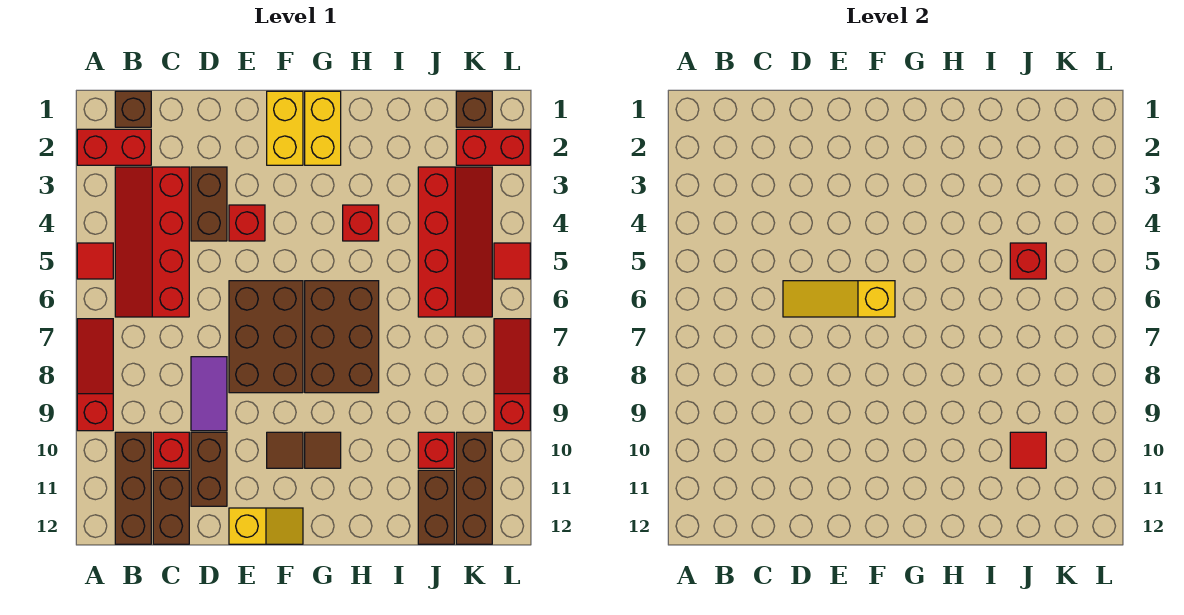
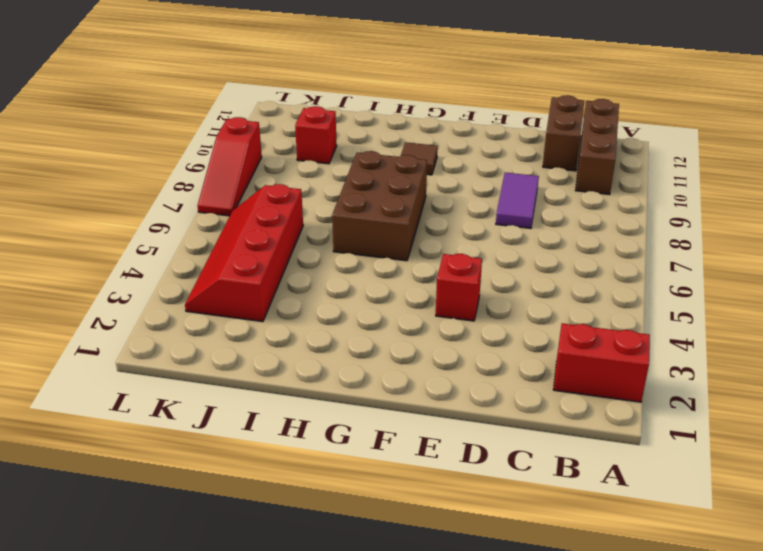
none -> red tile A5 level 1
none -> red slope A7:A9 level 1 top 9
none -> brown brick B1 level 1
none -> red slope B3:C6 level 1 top C

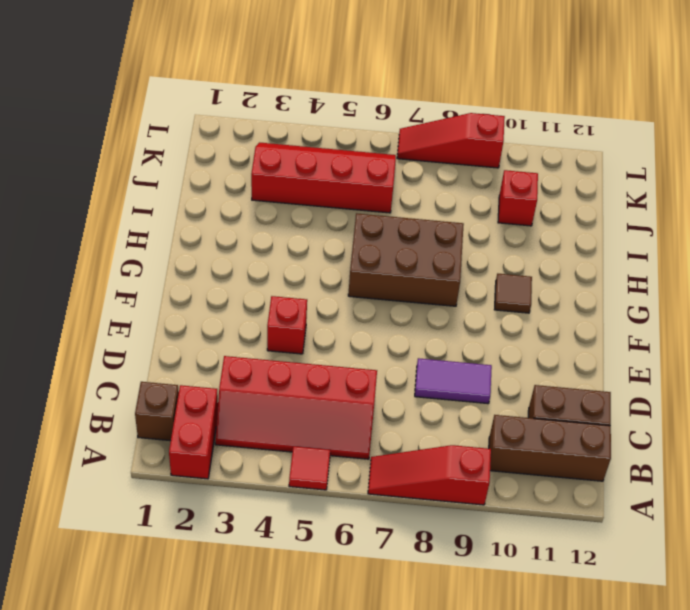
none -> red brick C10 level 1
none -> brown brick D3:D4 level 1
none -> brown brick D10:D11 level 1
none -> brown brick E6:F8 level 1

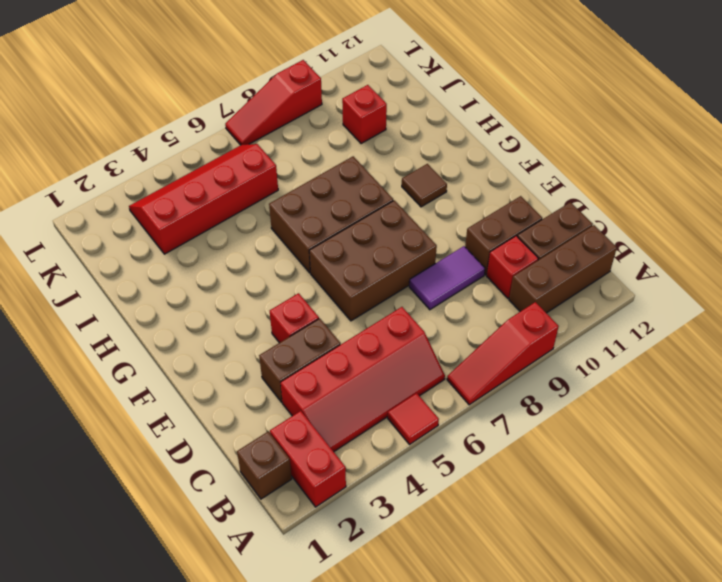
none -> yellow slope E12:F12 level 1 top E
none -> yellow brick F1:F2 level 1
none -> brown tile F10 level 1
none -> yellow brick G1:G2 level 1

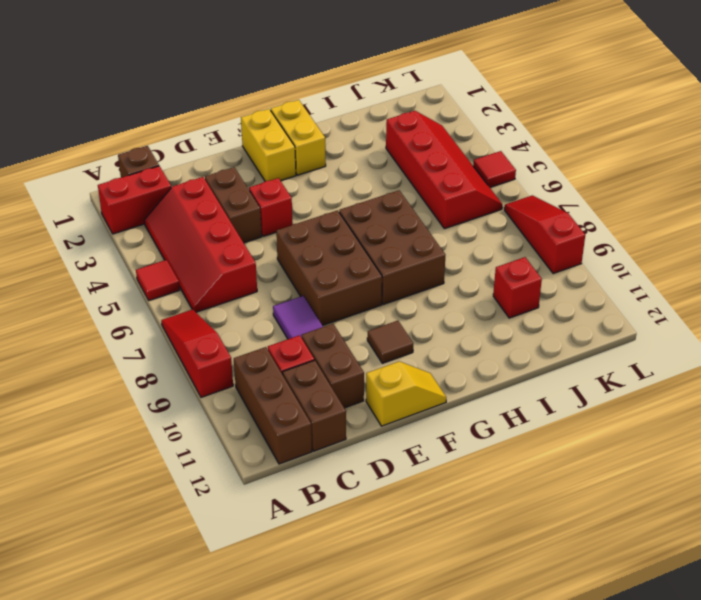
none -> brown tile G10 level 1
none -> red brick H4 level 1
none -> brown brick J11:J12 level 1
none -> brown brick K1 level 1

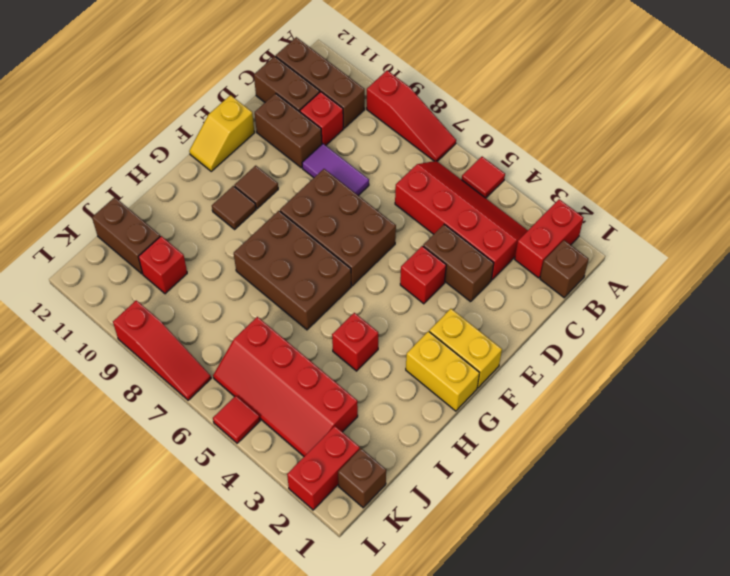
none -> brown brick K10:K12 level 1
none -> yellow slope D6:F6 level 2 top F
none -> red brick J5 level 2
none -> red tile J10 level 2

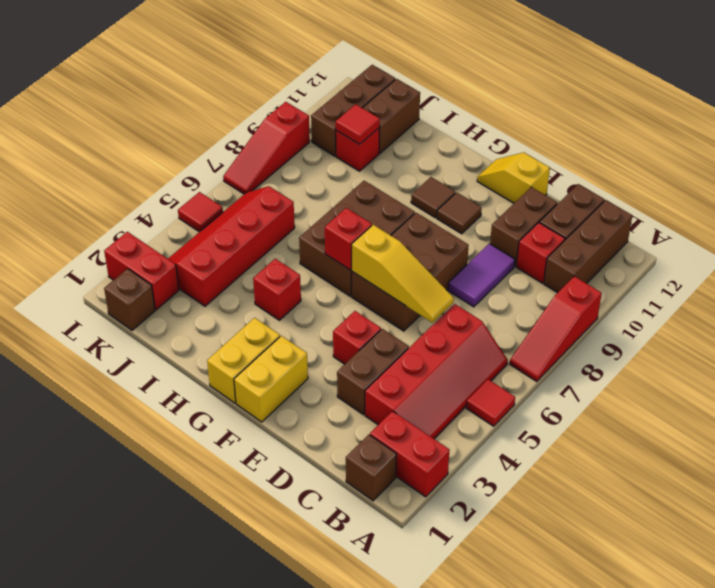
red brick G6 level 2 -> red brick J5 level 2

